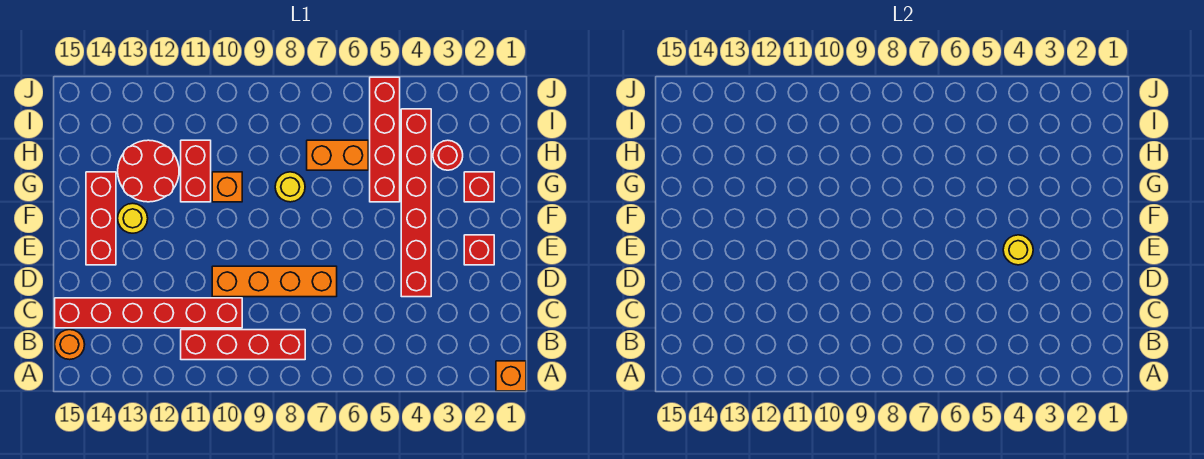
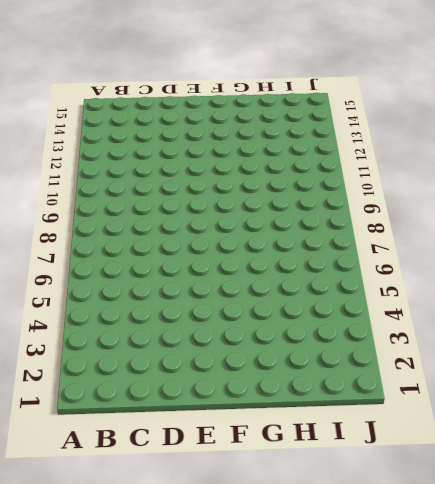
none -> orange brick A1 level 1
none -> red brick B8:B11 level 1
none -> orange round brick B15 level 1

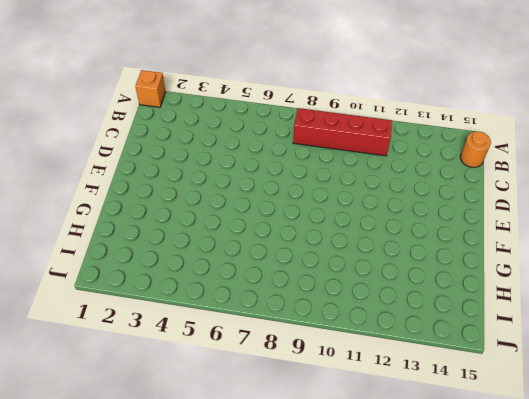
none -> red brick C10:C15 level 1
none -> red brick D4:I4 level 1
none -> orange brick D7:D10 level 1

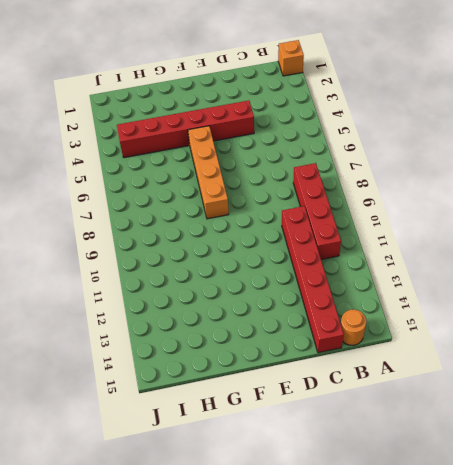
orange brick F5:F8 level 1 -> orange brick D7:D10 level 1
none -> red brick E2 level 1
none -> red brick E14:G14 level 1
none -> yellow round brick F13 level 1

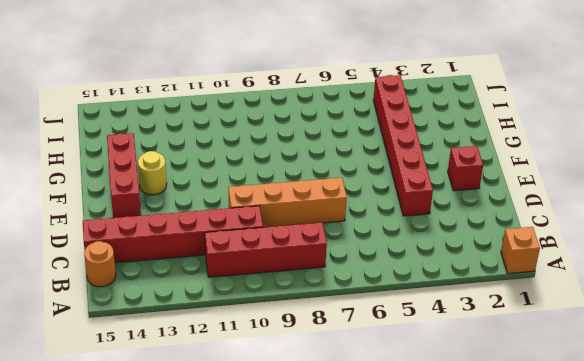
none -> red brick G2 level 1
none -> red brick G5:J5 level 1
none -> yellow round brick G8 level 1

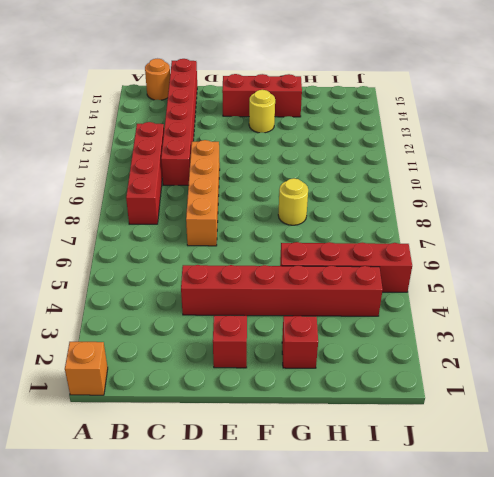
none -> orange brick G10 level 1
none -> red brick G11:H11 level 1
none -> red round brick G12:H13 level 1

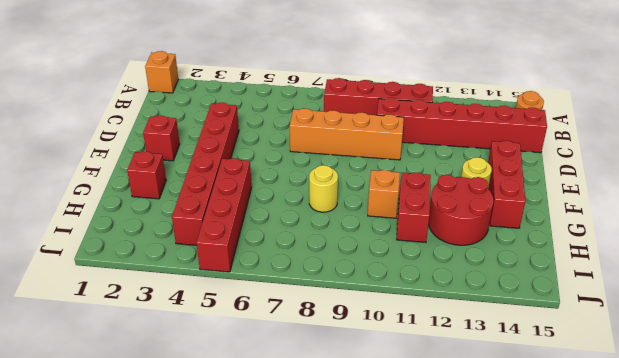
none -> red round brick H3 level 1
none -> orange brick H6:H7 level 1
none -> yellow round brick E4 level 2

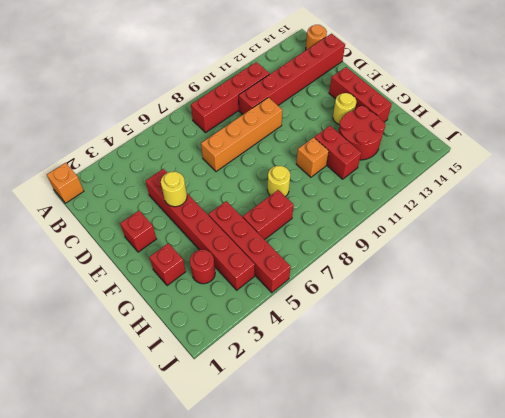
red brick H6:H7 level 1 -> orange brick H6:H7 level 1

